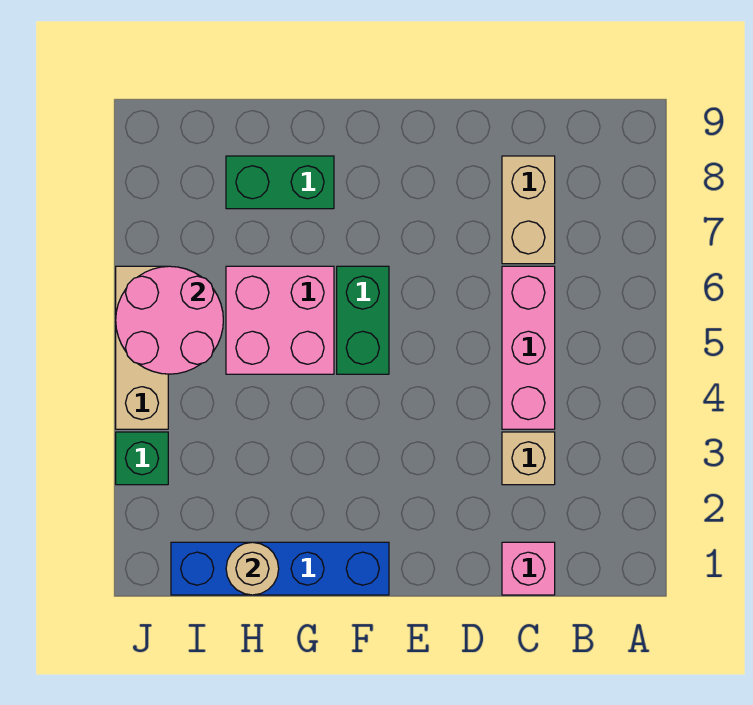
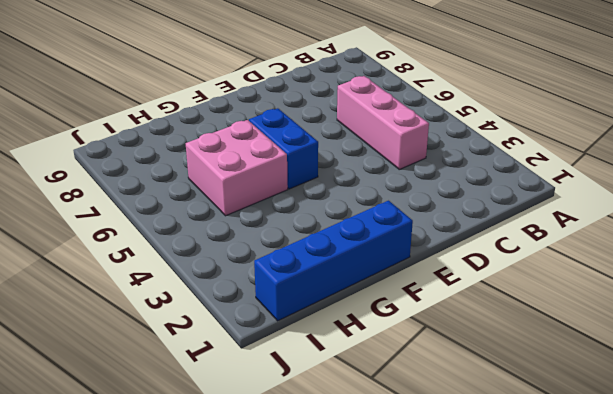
blue brick F5:F6 level 1 -> green brick F5:F6 level 1
none -> pink brick C1 level 1
none -> tan brick C3 level 1
none -> tan brick C7:C8 level 1

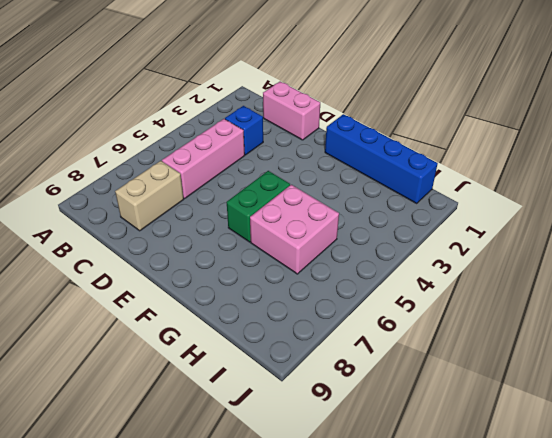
pink brick C1:D1 level 1 -> pink brick C1 level 1
blue brick C3 level 1 -> tan brick C3 level 1
none -> green brick G8:H8 level 1
none -> green brick J3 level 1
none -> tan brick J4:J6 level 1

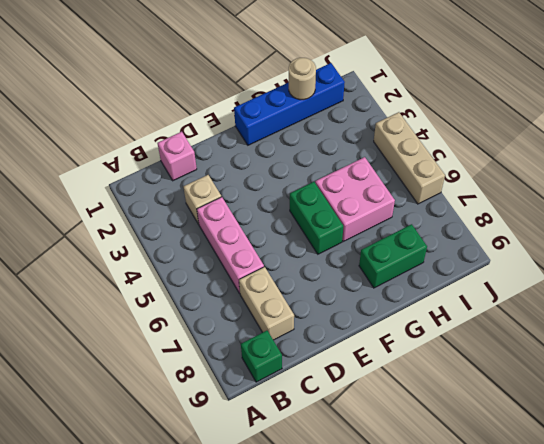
green brick B9 level 1 -> green brick J3 level 1
none -> pink round brick I5:J6 level 2

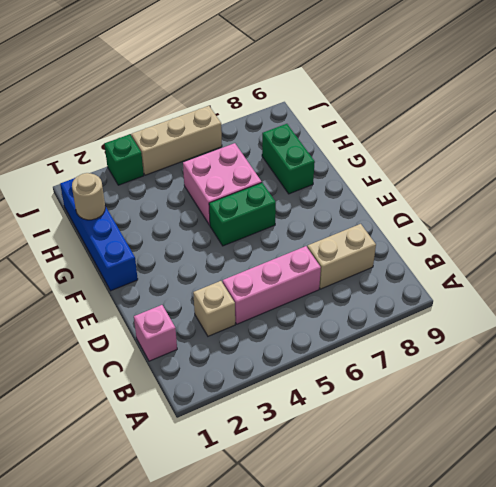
none -> pink round brick I5:J6 level 2

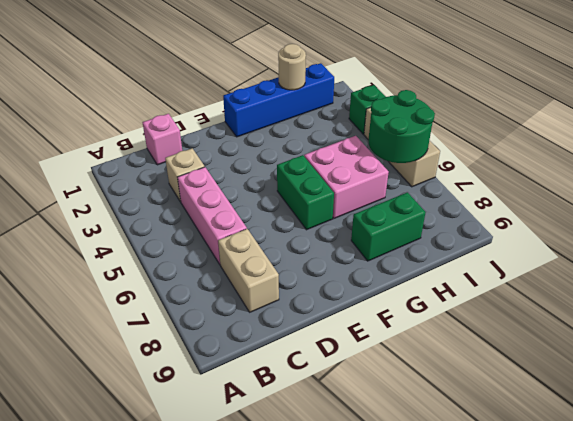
green round brick I5:J6 level 2 -> pink round brick I5:J6 level 2

